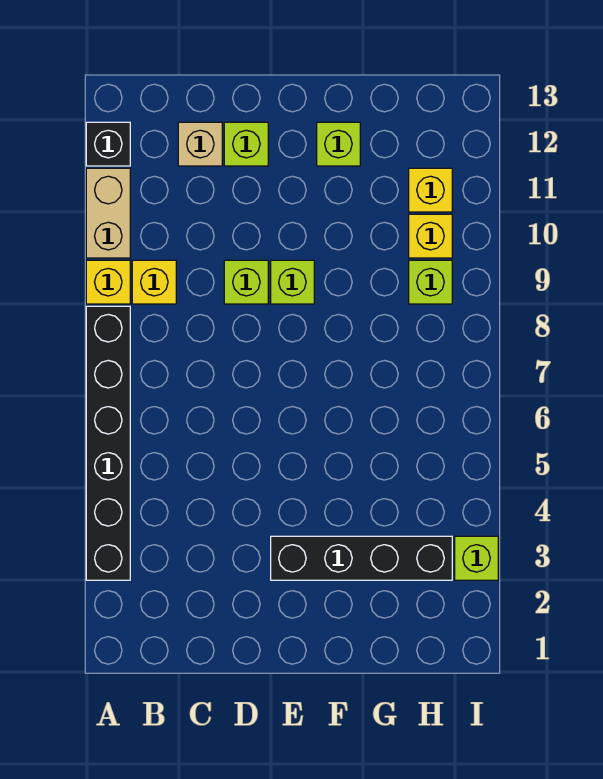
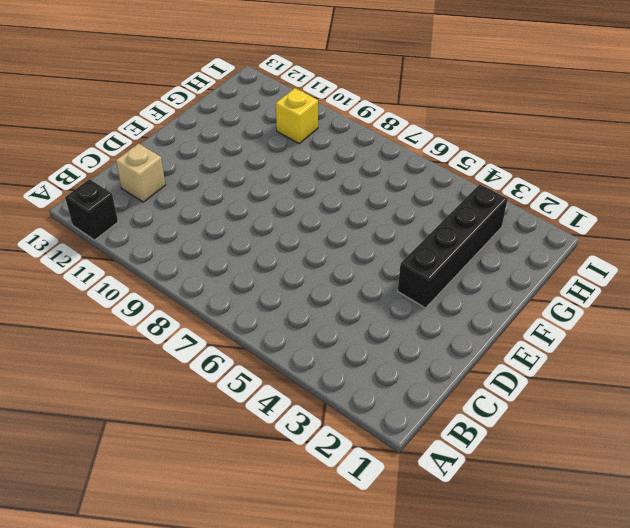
none -> black brick A3:A8 level 1
none -> yellow brick A9 level 1
none -> tan brick A10:A11 level 1

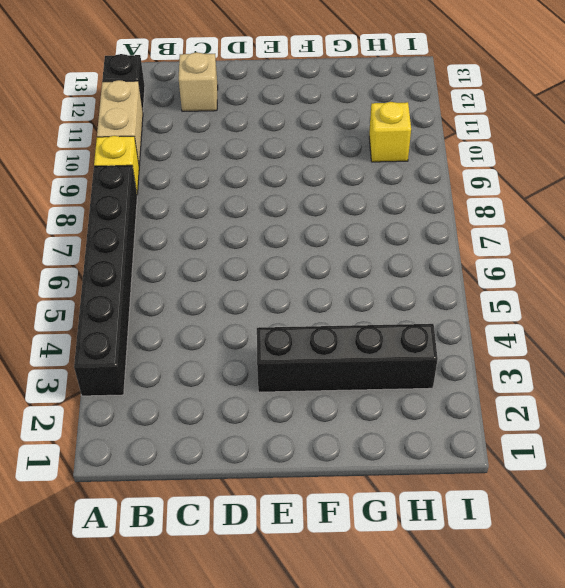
none -> yellow brick B9 level 1
none -> lime brick D9 level 1
none -> lime brick D12 level 1

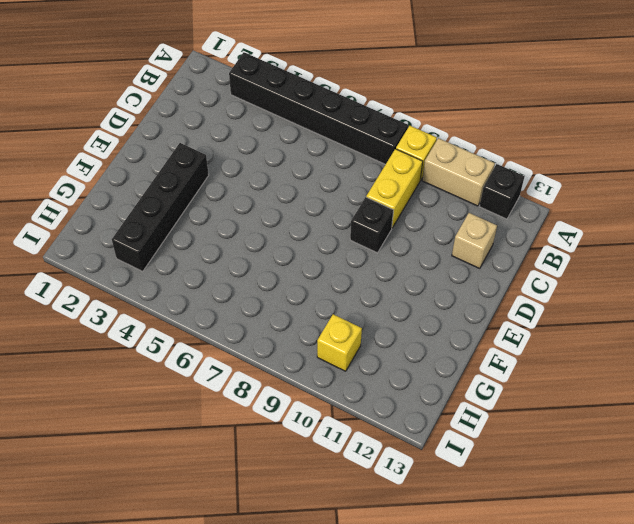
yellow brick B9:C9 level 1 -> yellow brick B9 level 1
black brick D9 level 1 -> lime brick D9 level 1
none -> lime brick D12 level 1
none -> lime brick E9 level 1
none -> lime brick F12 level 1

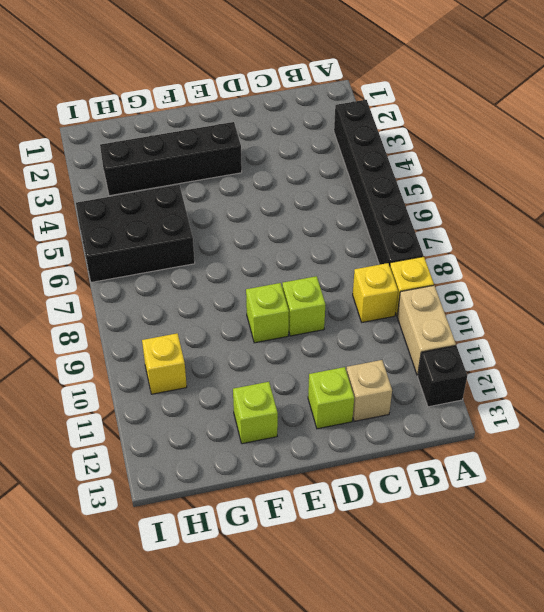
black brick G5:I6 level 1 -> none
none -> lime brick H9 level 1
none -> yellow brick H11 level 1
none -> lime brick I3 level 1

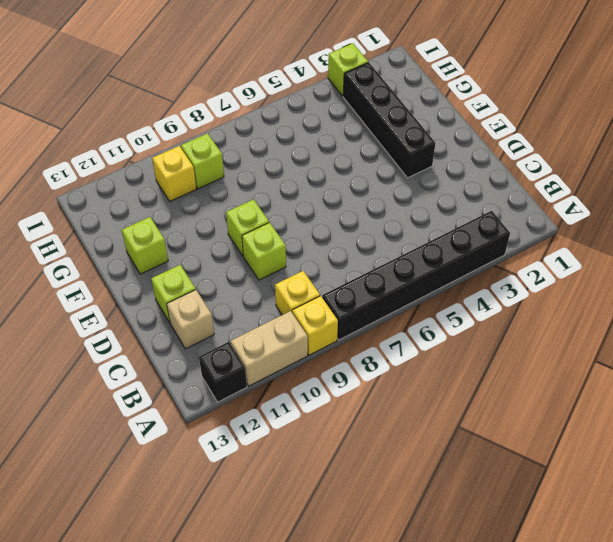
none -> yellow brick H11 level 1

